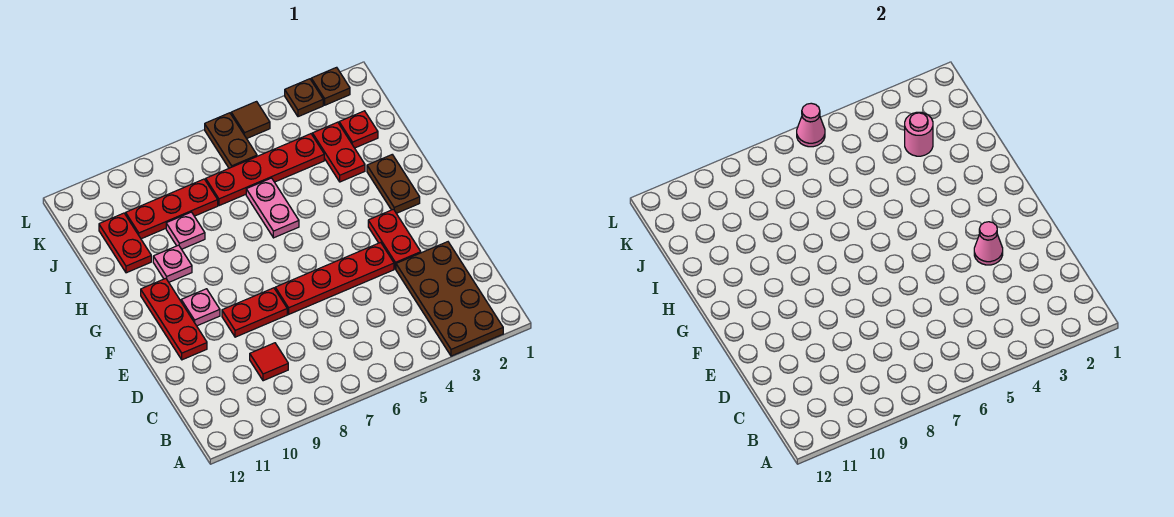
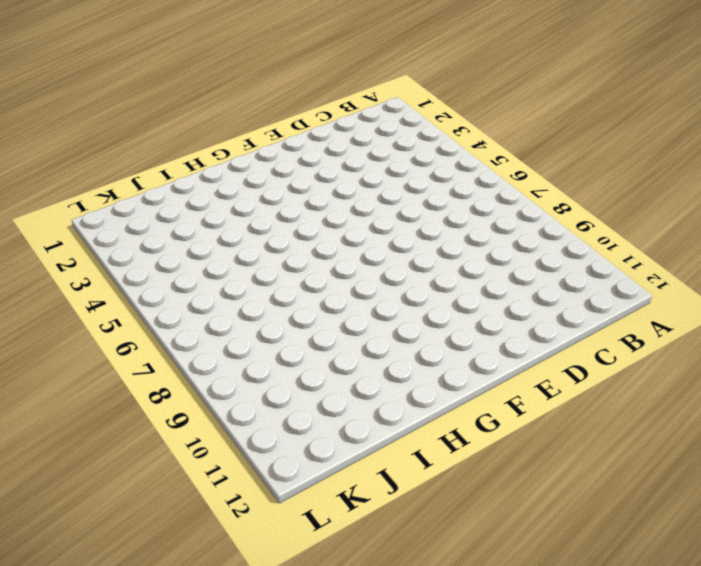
none -> brown plate A2:D3 level 1
none -> red tile C9 level 1
none -> red plate E3:F3 level 1

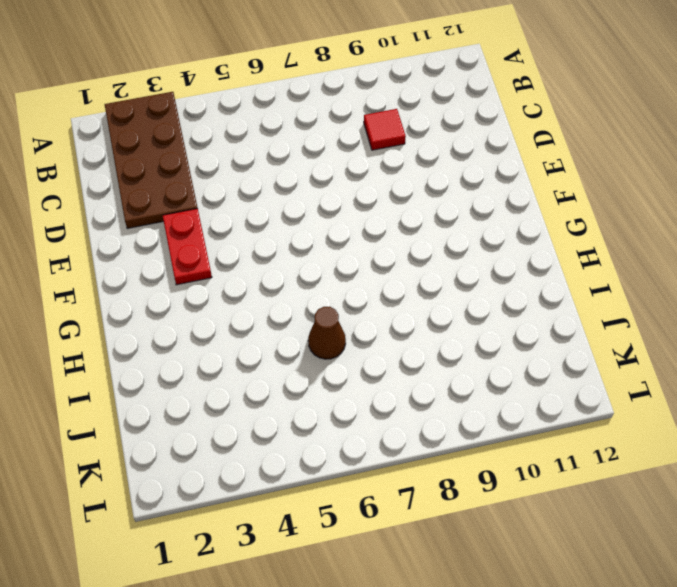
brown cone I6 level 1 -> pink plate H6:I6 level 1
none -> red plate E4:E7 level 1
none -> red plate E8:E9 level 1
none -> red plate E11:G11 level 1

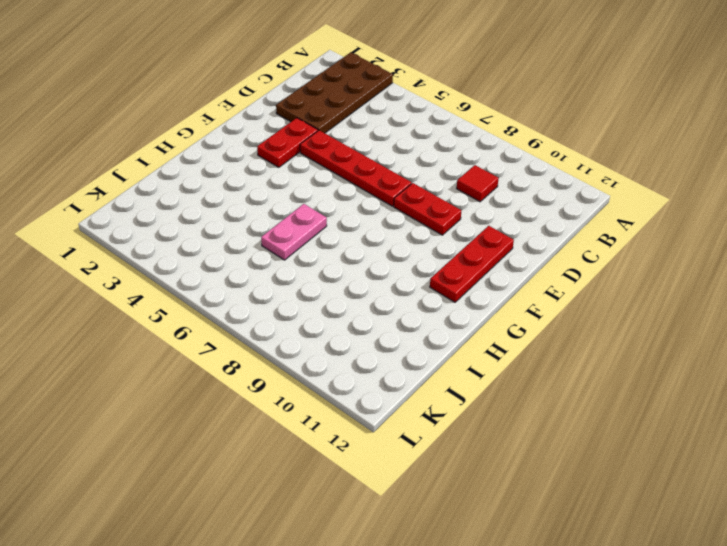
none -> pink plate F10 level 1
none -> brown plate G2:H2 level 1
none -> pink plate H10 level 1

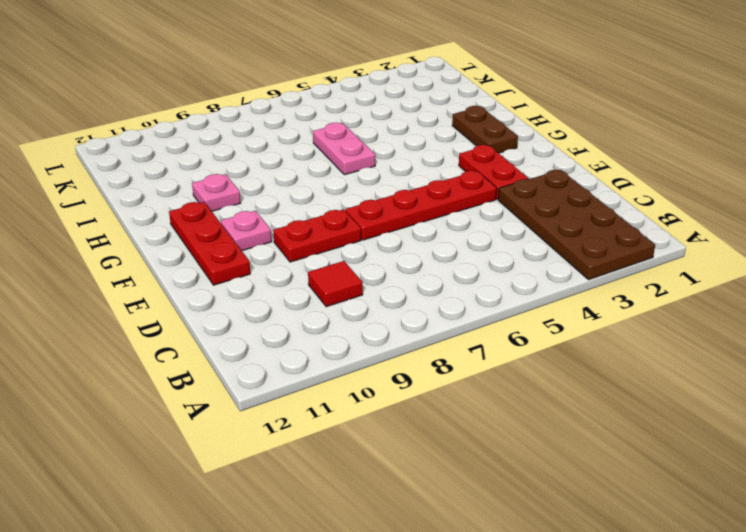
none -> red plate I3:J3 level 1
none -> pink plate I9 level 1
none -> red plate I11:J11 level 1

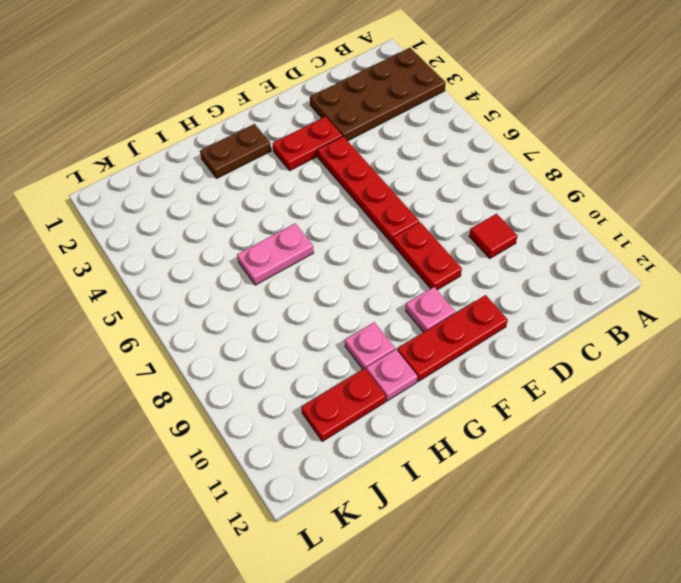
pink plate H11 level 1 -> pink plate I9 level 1
none -> red plate I3:J3 level 1
none -> red plate J2 level 1
none -> red plate J4:J7 level 1

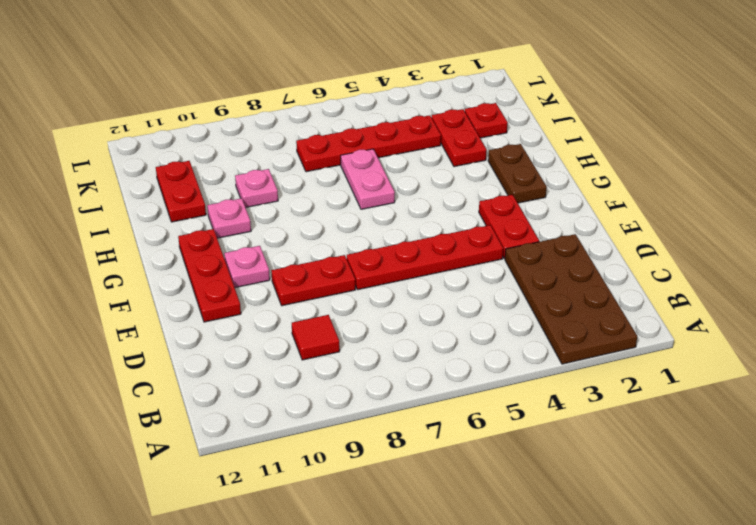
none -> red plate J8:J10 level 1
none -> brown plate K6:L6 level 1
none -> brown plate L2 level 1

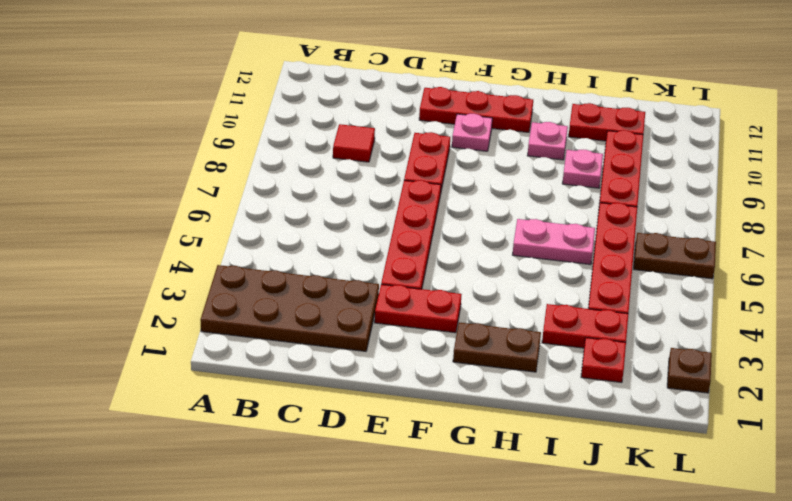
none -> brown plate L3 level 1
none -> brown tile L5 level 1
none -> pink cone E3 level 2

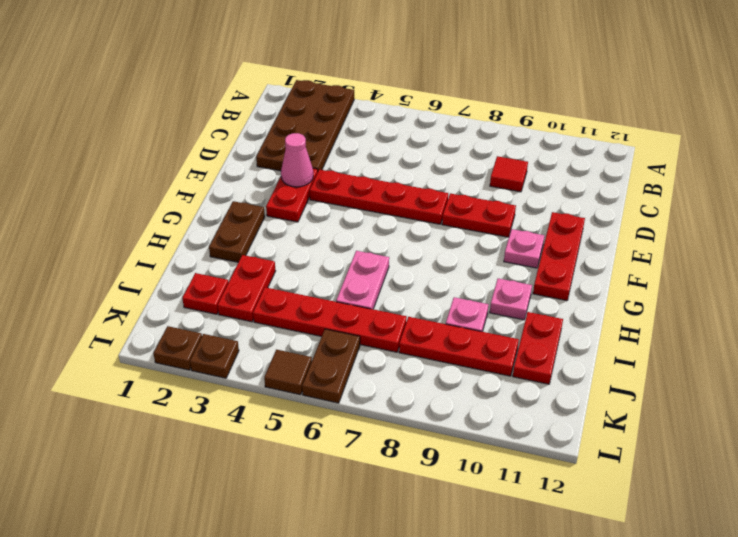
none -> pink round brick J3 level 2
none -> pink cone L6 level 2

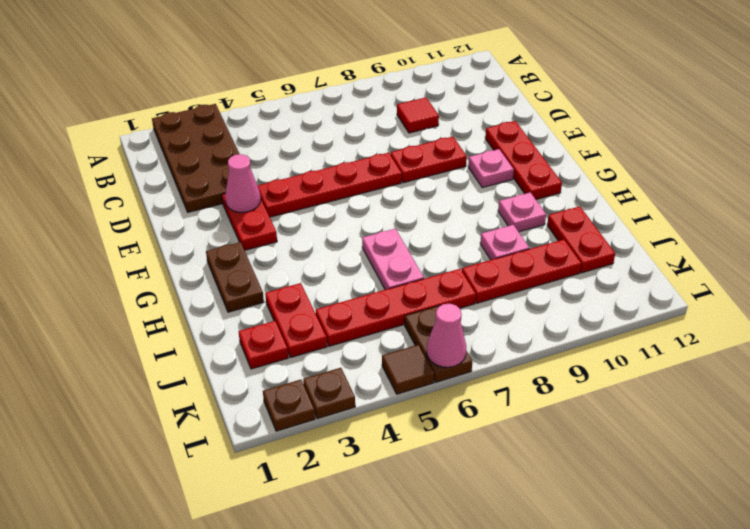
none -> pink round brick J3 level 2

